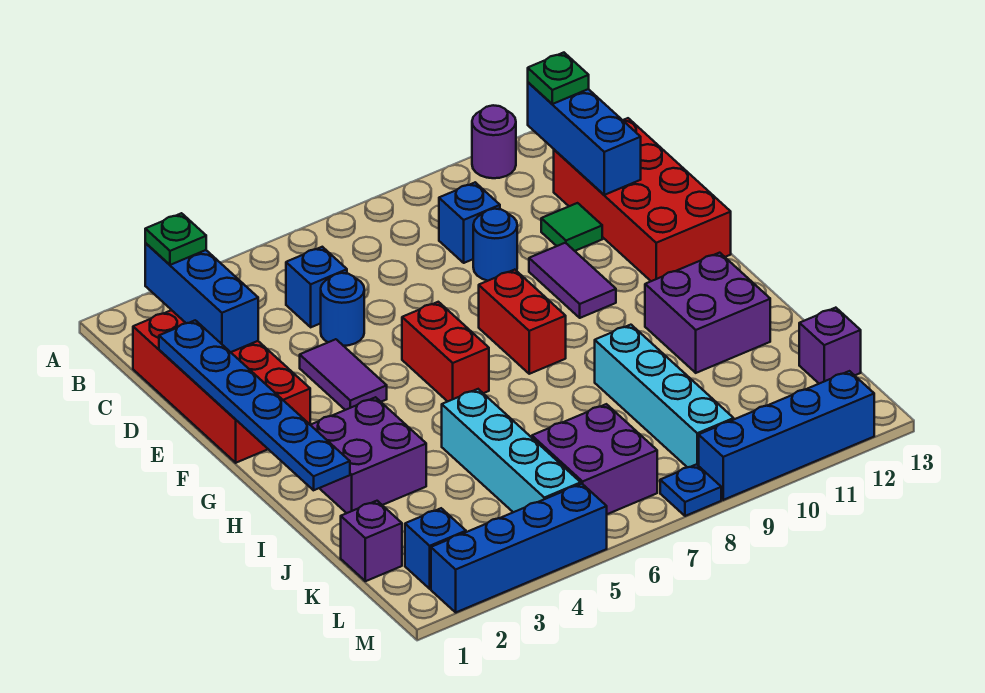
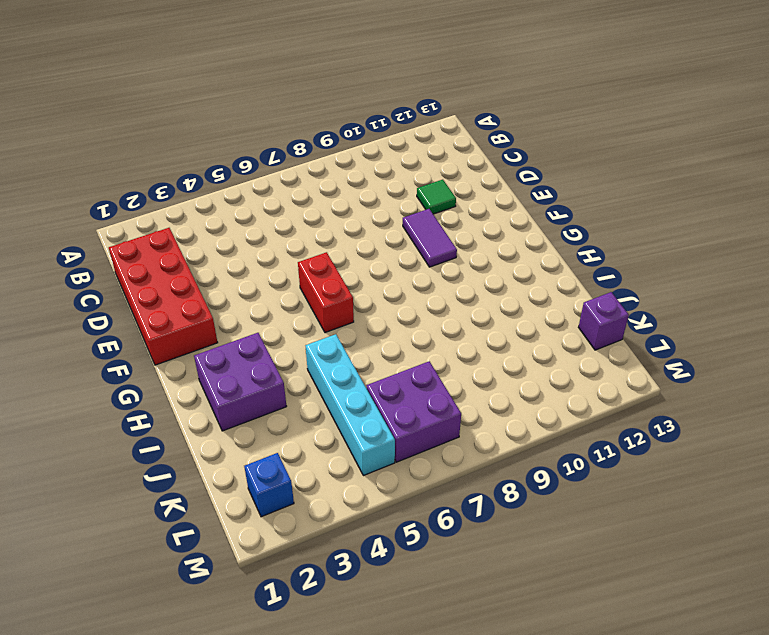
none -> purple round brick A11 level 1
none -> blue brick C5 level 1
none -> blue brick C9 level 1

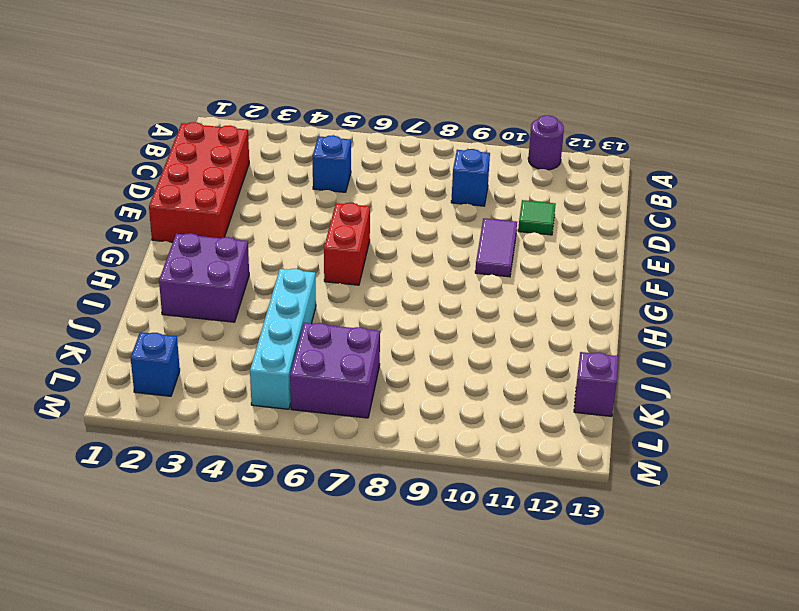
none -> red brick C12:F13 level 1
none -> blue round brick D5 level 1
none -> blue round brick D9 level 1

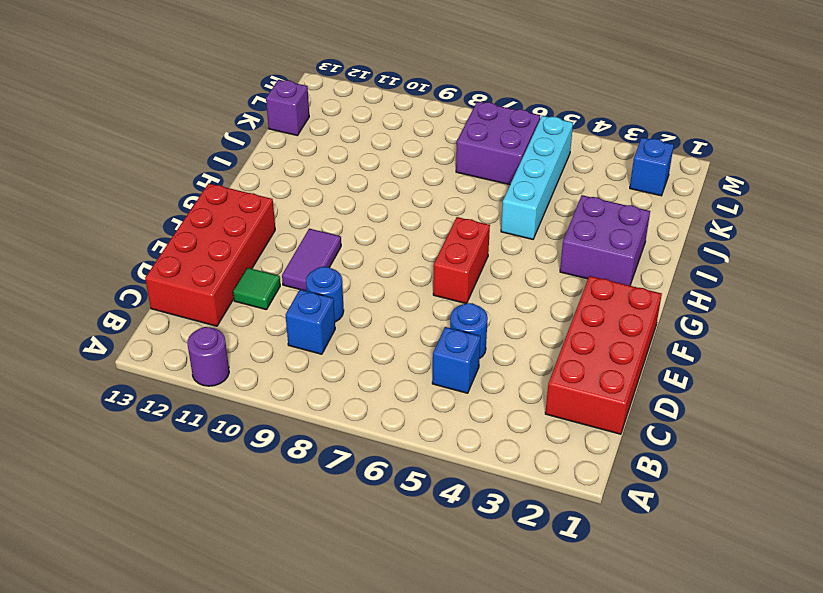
none -> purple tile E4:F4 level 1
none -> red brick F8:G8 level 1
none -> purple brick H11:I12 level 1

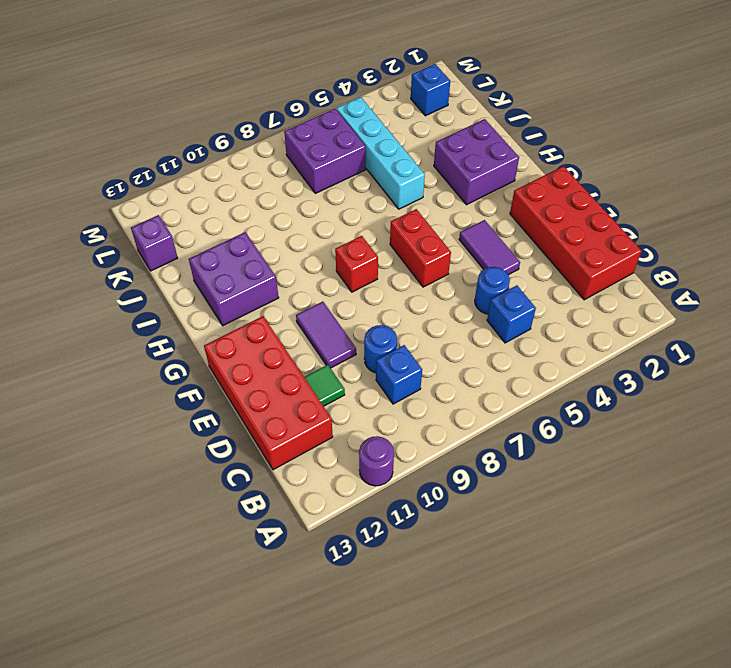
red brick G8 level 1 -> red brick F8:G8 level 1
none -> cyan brick I9:L9 level 1
none -> purple brick K1 level 1
none -> blue brick M2:M5 level 1

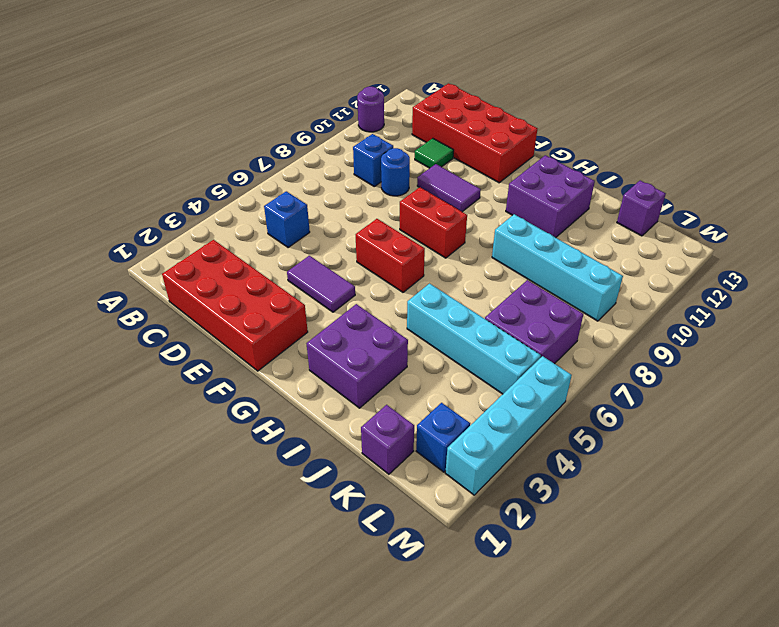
cyan brick M2:M5 level 1 -> blue brick M2:M5 level 1
none -> blue round brick D5 level 1
none -> blue plate M8 level 1
none -> blue brick M9:M12 level 1

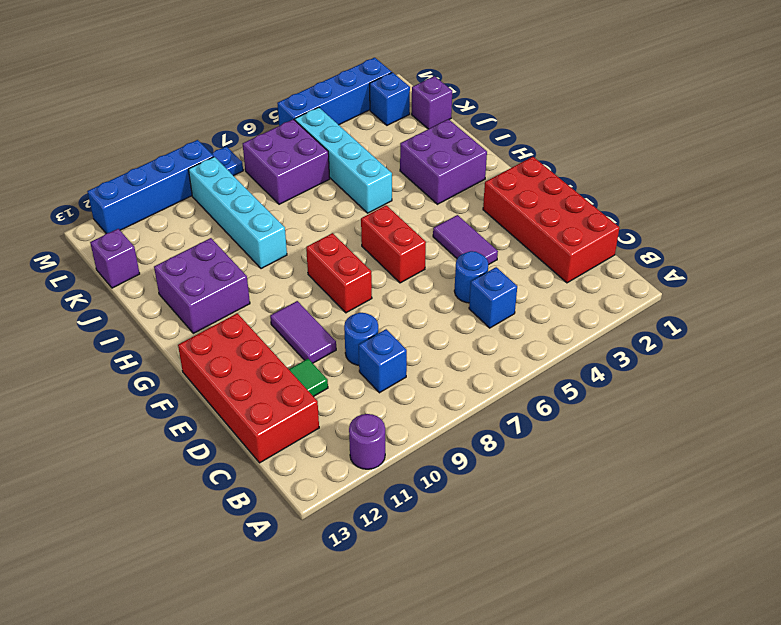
none -> blue brick B2:D2 level 2
none -> blue brick B12:D12 level 2
none -> blue plate D1:I1 level 2

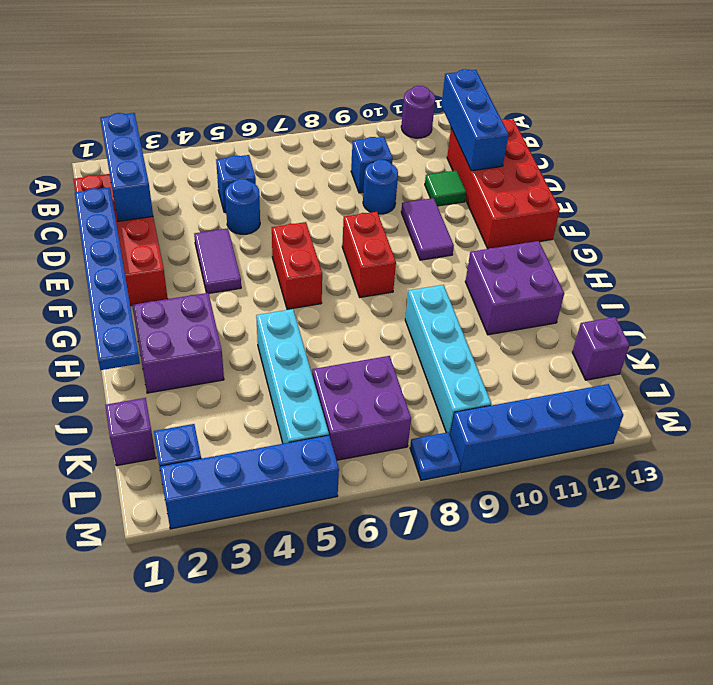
none -> green plate B2 level 3
none -> green plate B12 level 3

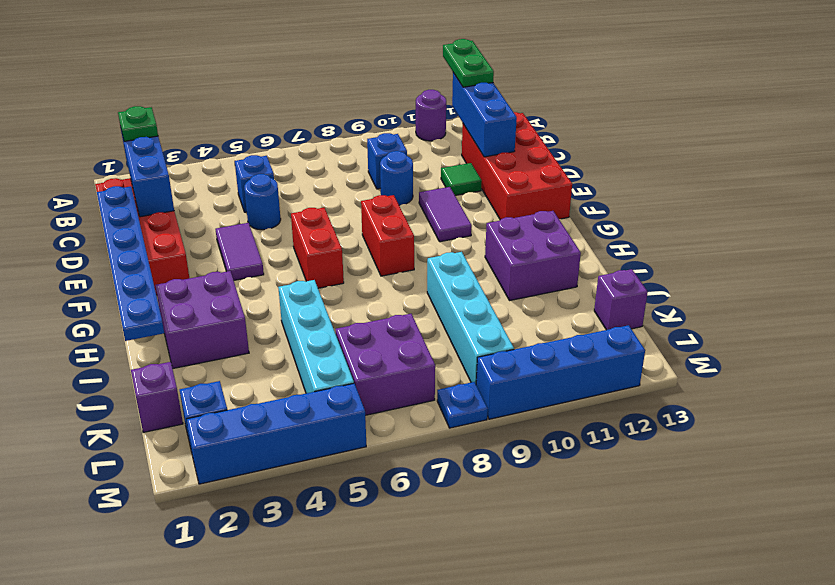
green plate A12:B12 level 3 -> green plate B12 level 3

